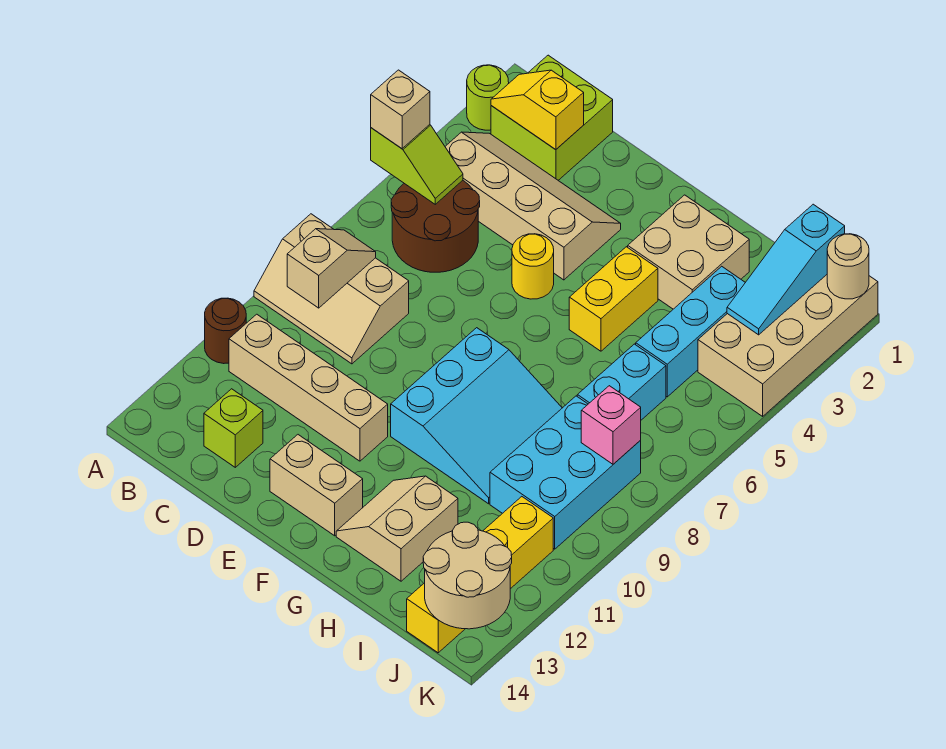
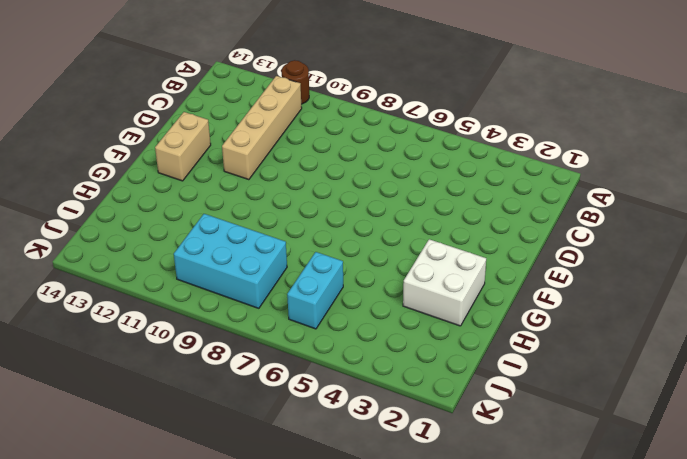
white brick G2:H3 level 1 -> tan brick G2:H3 level 1
cyan brick I6:J6 level 1 -> cyan brick I6:I7 level 1
none -> lime round brick A2 level 1
none -> tan slope A8:C9 level 1 top 8
none -> lime brick B1:C2 level 1

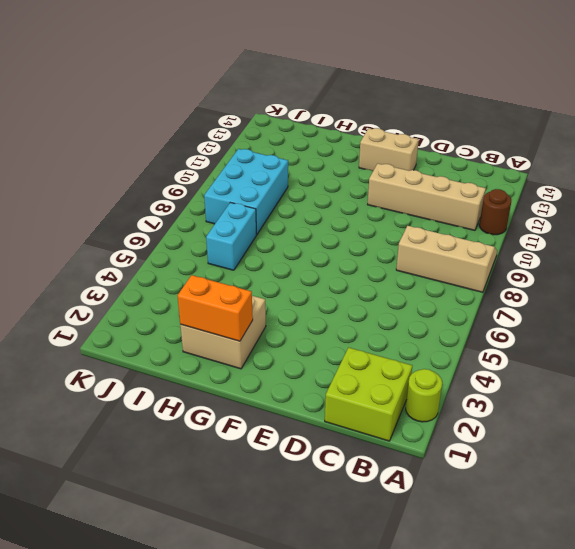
orange brick G2:H2 level 2 -> none
none -> tan slope B3:E4 level 1 top 4
none -> brown round brick B5:C6 level 1
none -> lime brick C13 level 1

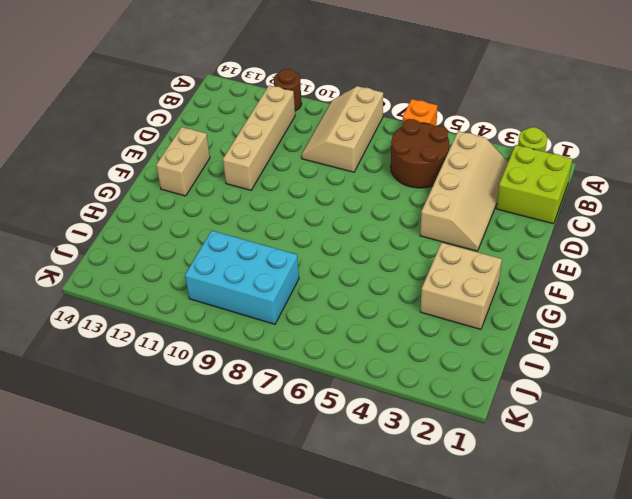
orange brick A6 level 1 -> none
none -> lime brick C13 level 1
none -> yellow round brick E5 level 1
none -> cyan slope F8:H10 level 1 top F

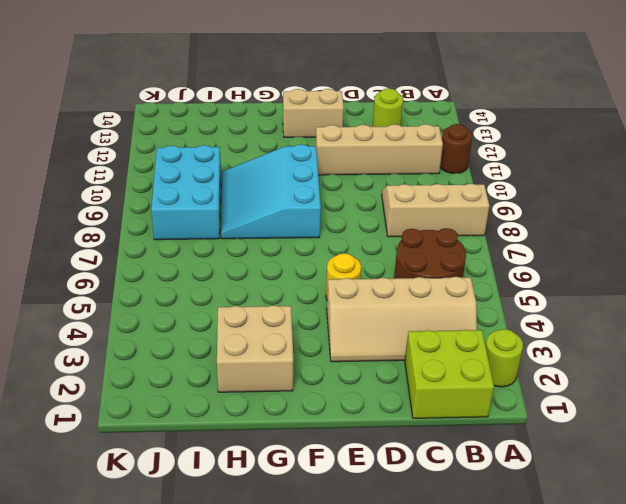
lime round brick C13 level 1 -> lime brick C13 level 1
none -> yellow brick G4:G5 level 1
none -> tan slope G12:H13 level 1 top H
none -> cyan brick I3:I5 level 1

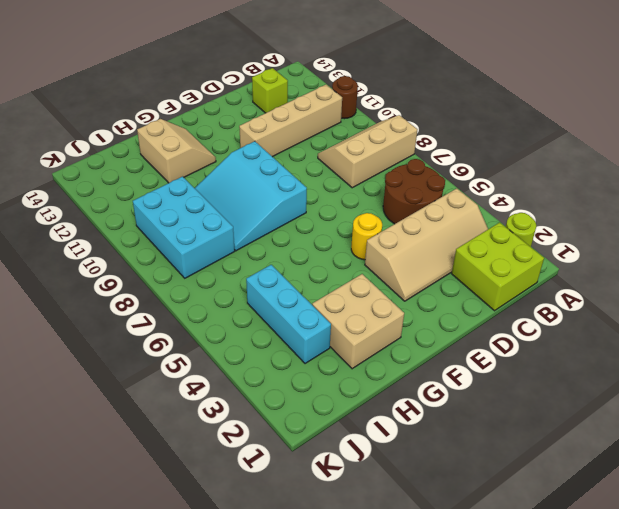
none -> tan brick E13:F13 level 1
none -> yellow brick G4:G5 level 1
none -> cyan brick I6:I7 level 1

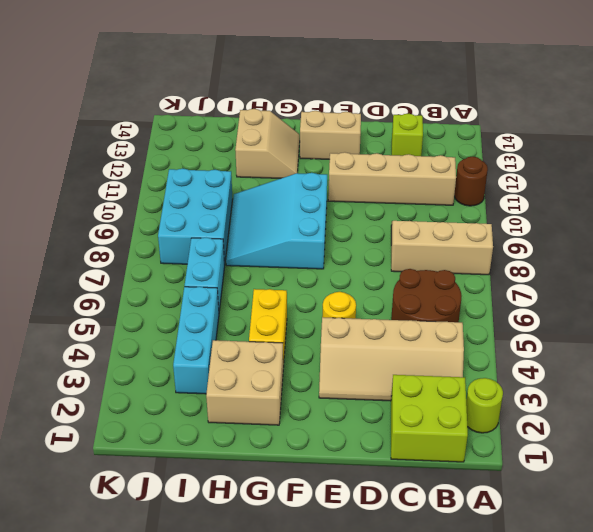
none -> tan brick J1:K4 level 1
none -> yellow brick J11:J14 level 1
none -> lime slope A5:B5 level 2 top A

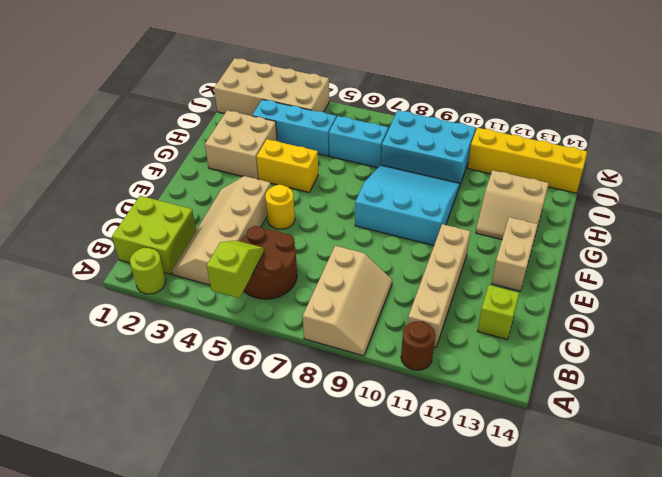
none -> yellow slope B2:C2 level 2 top C
none -> tan slope B8:B9 level 2 top 9
none -> cyan slope J1:J3 level 2 top 1

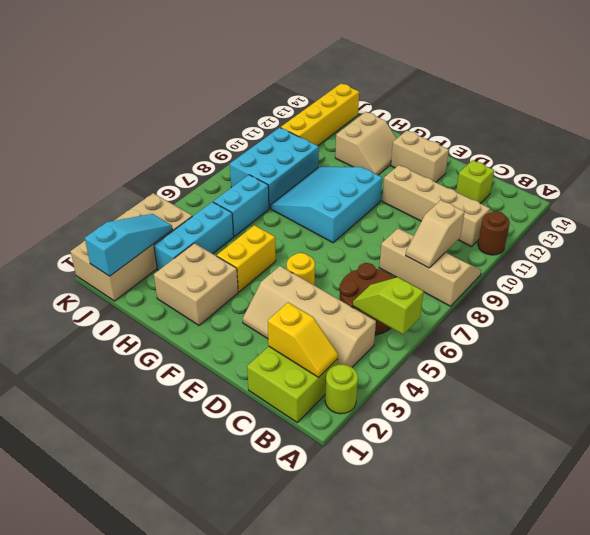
none -> pink brick J8 level 2
none -> tan round brick J13:K14 level 2
none -> tan round brick K1 level 2

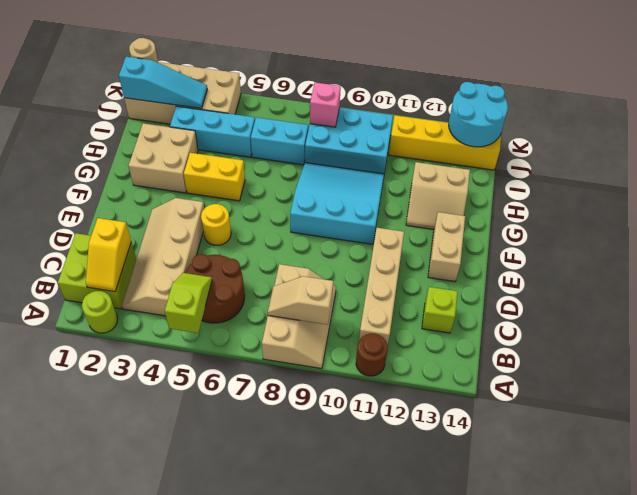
cyan round brick J13:K14 level 2 -> tan round brick J13:K14 level 2
none -> tan brick A5 level 3

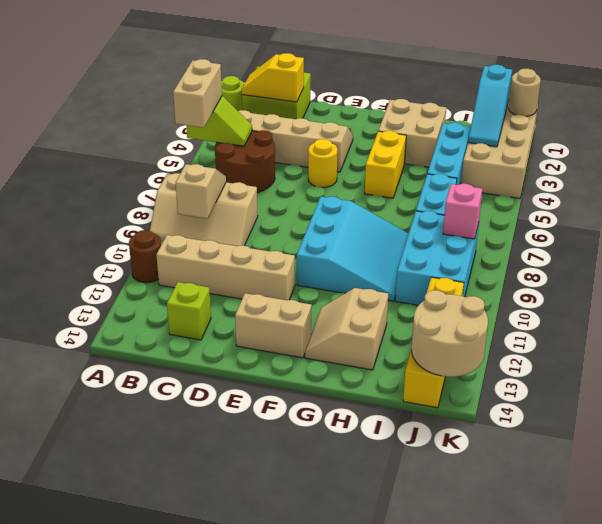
tan brick A5:A6 level 3 -> tan brick A5 level 3

